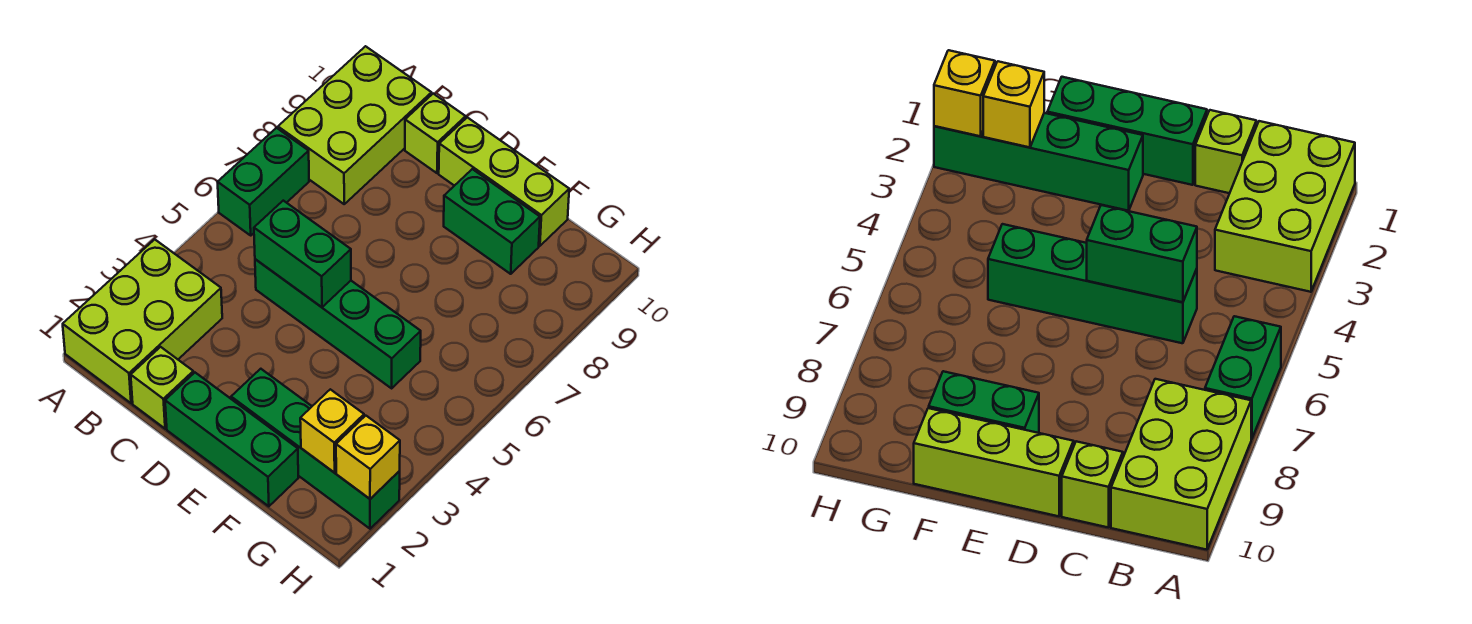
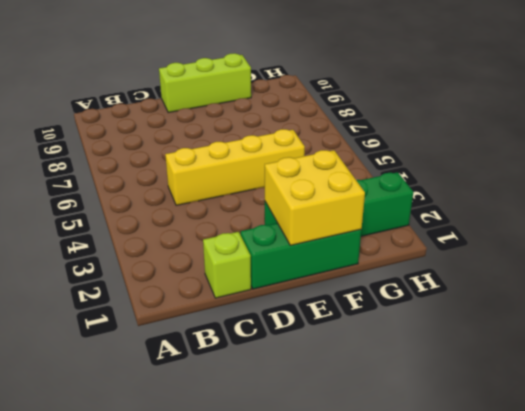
yellow brick C5:F5 level 1 -> green brick C5:F5 level 1
yellow brick E1:F2 level 2 -> none
none -> lime brick A1:B3 level 1
none -> green brick A6:A7 level 1
none -> lime brick A8:B10 level 1

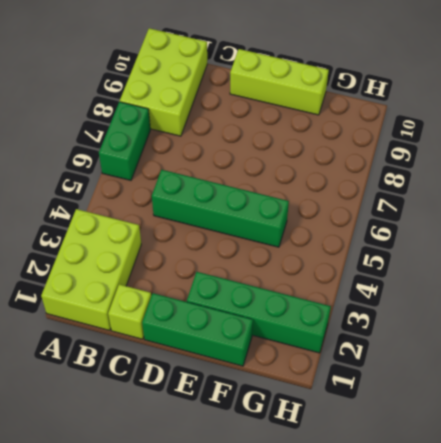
none -> lime brick C10 level 1
none -> green brick E9:F9 level 1
none -> green brick C5:D5 level 2

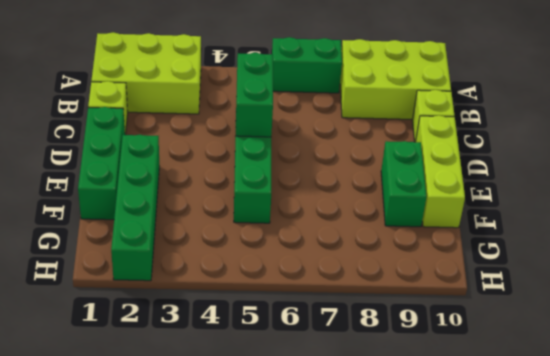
none -> yellow brick G2 level 2
none -> yellow brick H2 level 2

